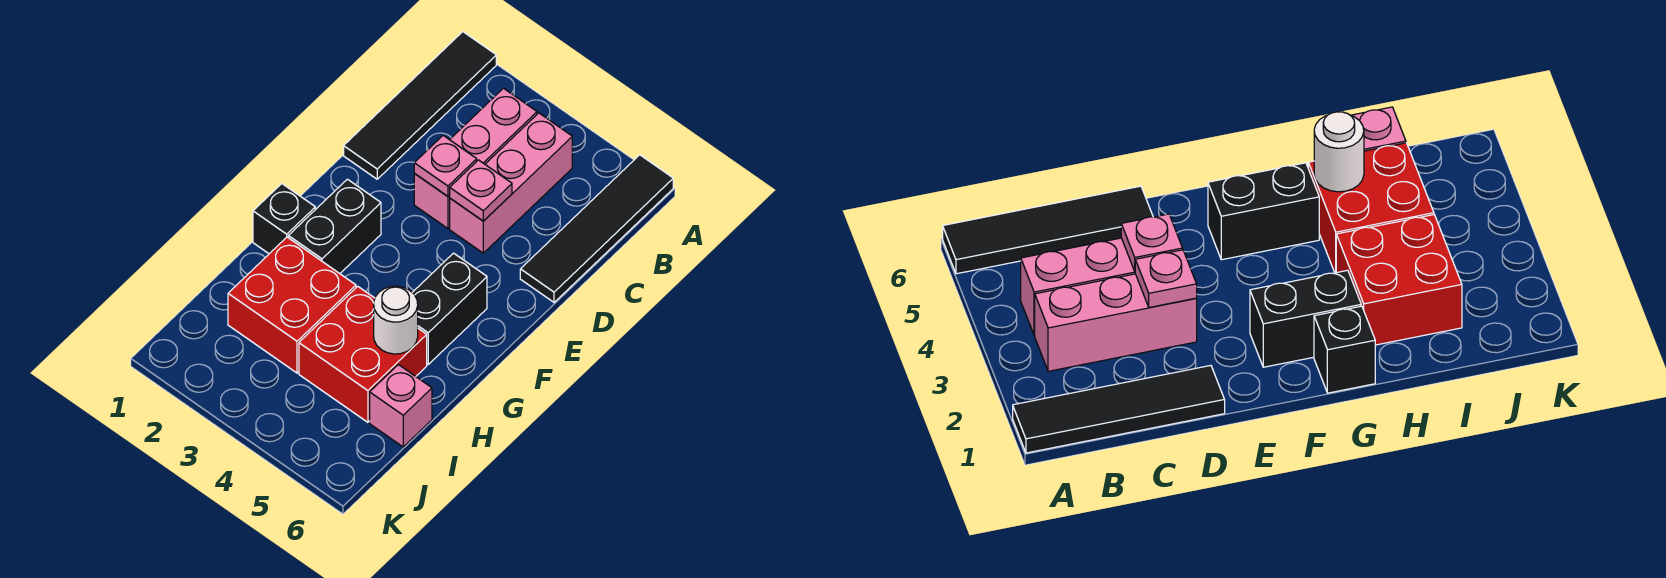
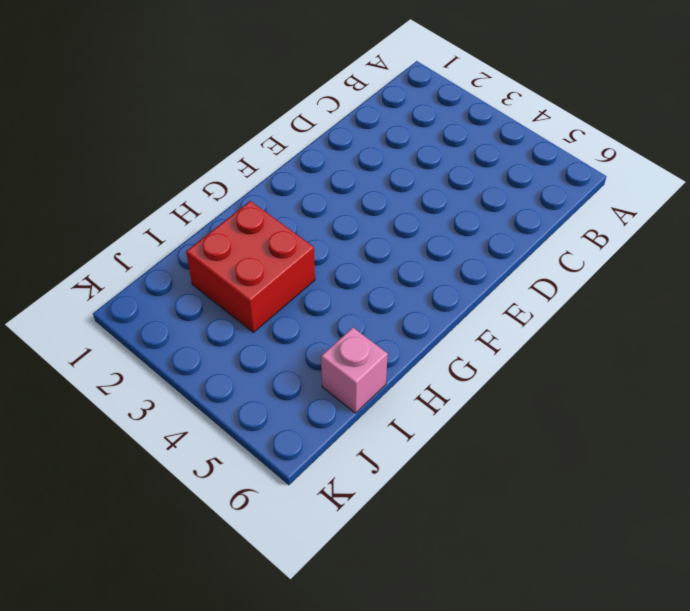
none -> black tile A1:D1 level 1
none -> black tile A6:D6 level 1
none -> pink brick B3:D3 level 1

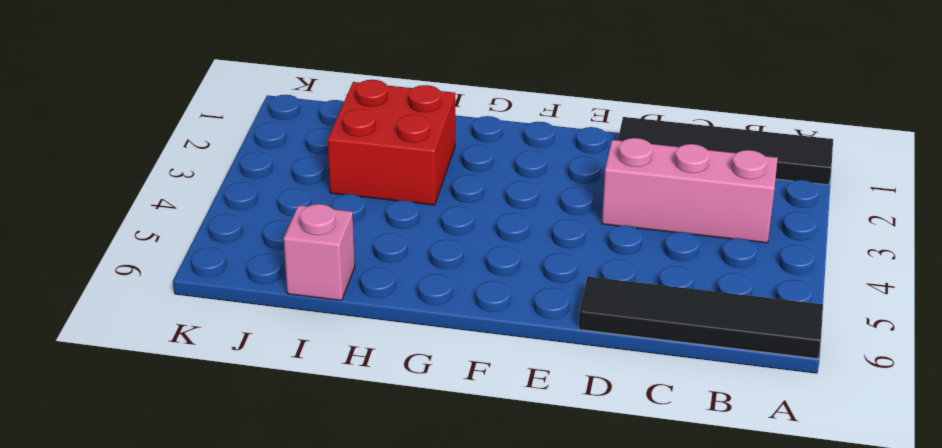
none -> pink brick B4:D4 level 1
none -> black brick F2:G2 level 1
none -> black brick F5:G5 level 1

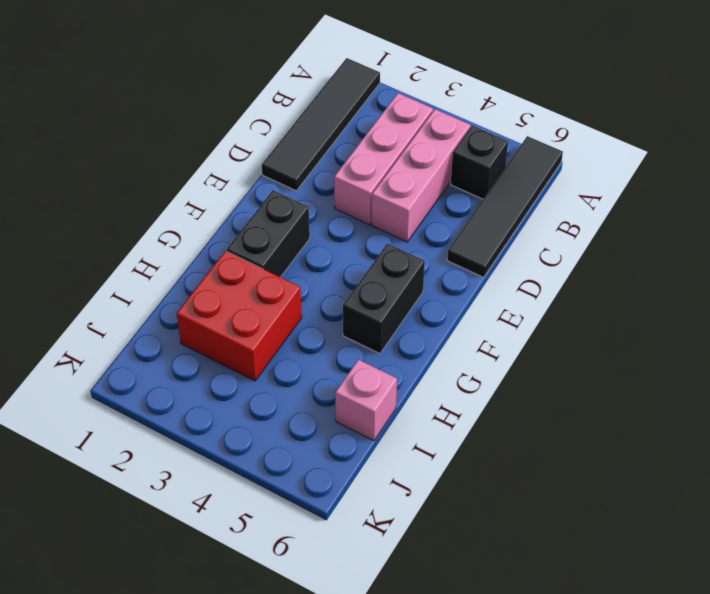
black brick B5 level 1 -> black brick G1 level 1
none -> red brick H4:I5 level 1
none -> pink plate D3 level 2
none -> pink plate D4 level 2

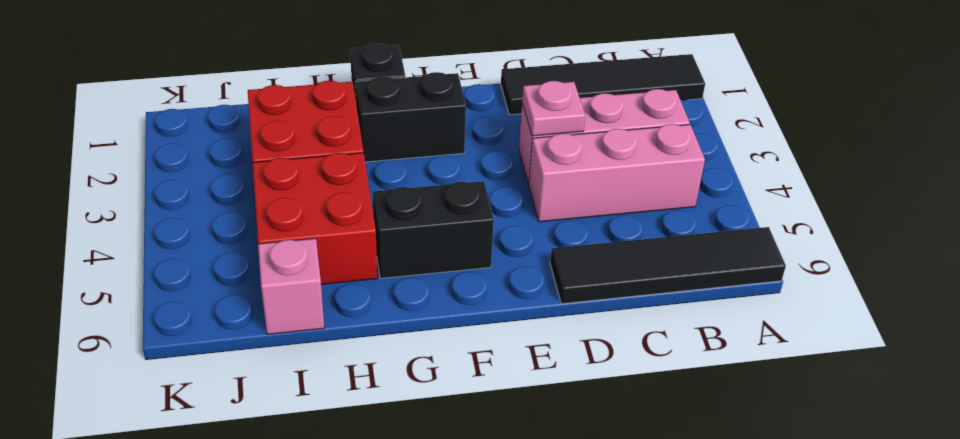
none -> pink plate D4 level 2
none -> white round brick H5 level 2

